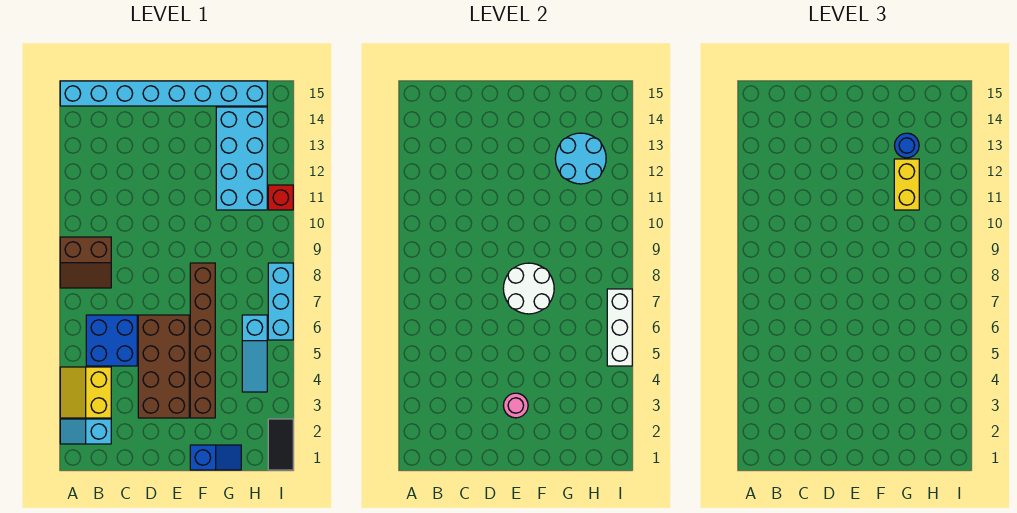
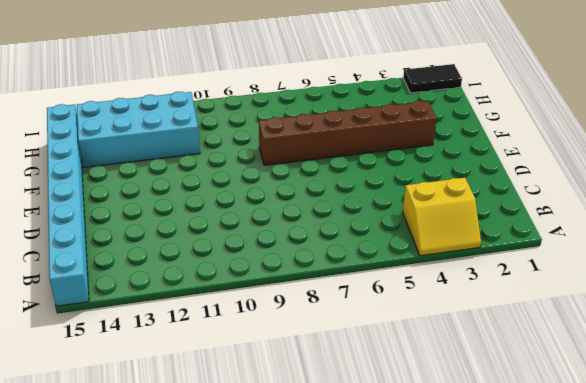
none -> cyan slope A2:B2 level 1 top B
none -> brown slope A8:B9 level 1 top 9
none -> blue brick B5:C6 level 1

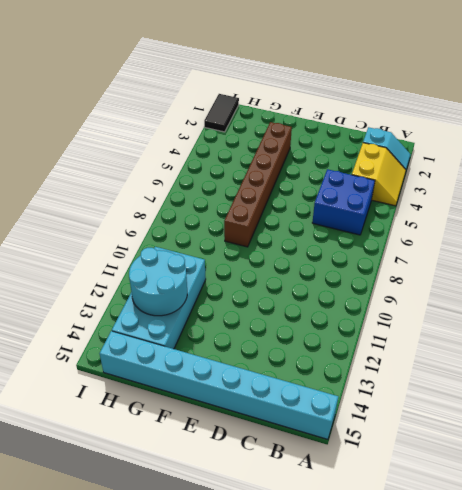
none -> brown slope A8:B9 level 1 top 9
none -> brown brick D3:E6 level 1
none -> blue slope F1:G1 level 1 top F

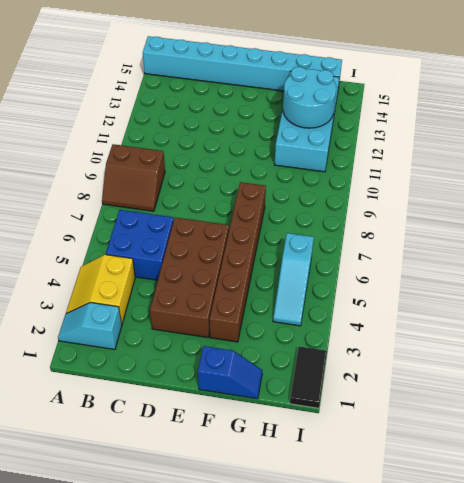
none -> cyan brick I6:I8 level 1
none -> red brick I11 level 1
none -> pink round brick E3 level 2

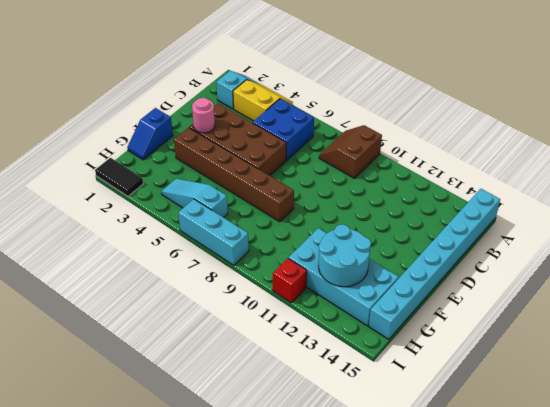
none -> white round brick E7:F8 level 2
none -> white brick I5:I7 level 2
none -> yellow brick G11:G12 level 3

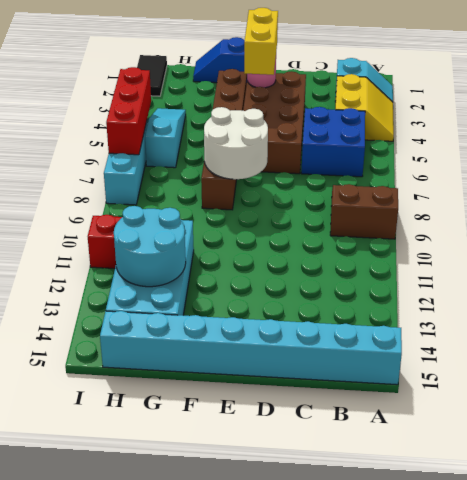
yellow brick E3:E4 level 3 -> yellow brick G11:G12 level 3
red brick I5:I7 level 2 -> white brick I5:I7 level 2
none -> blue round brick G13 level 3

